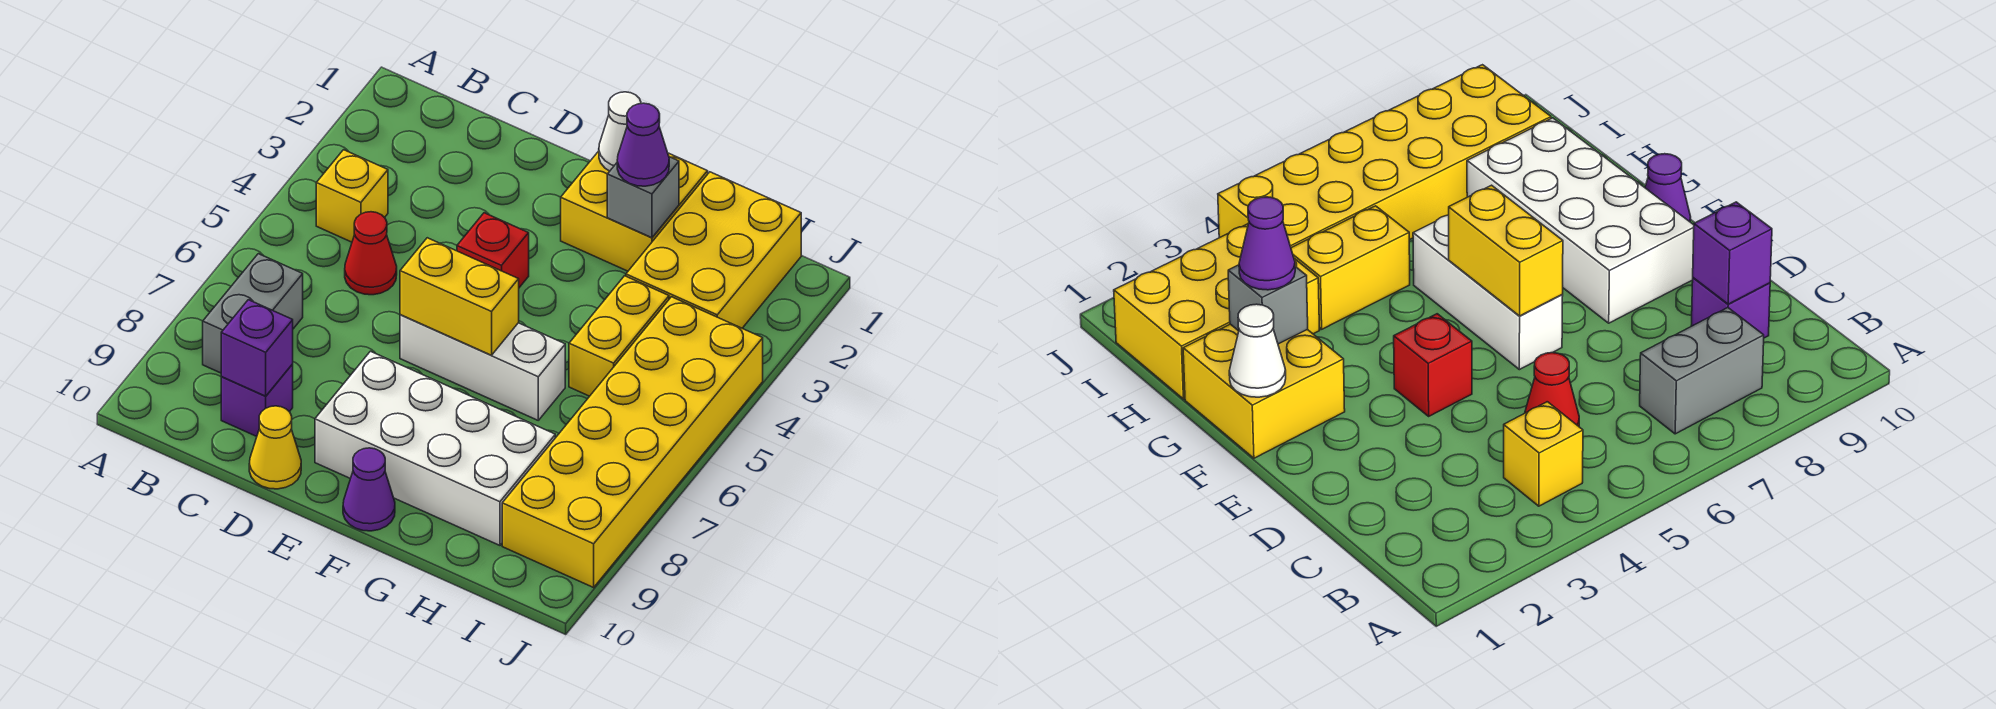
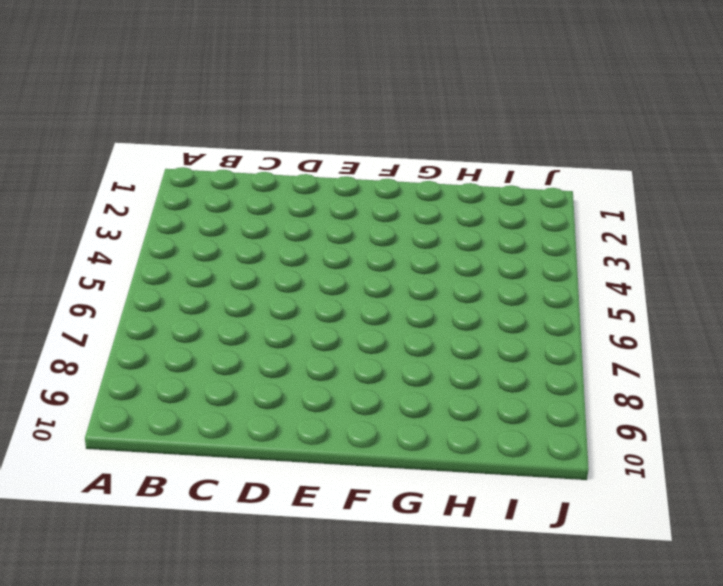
none -> yellow brick B4 level 1
none -> grey brick B7:B8 level 1
none -> red cone C5 level 1

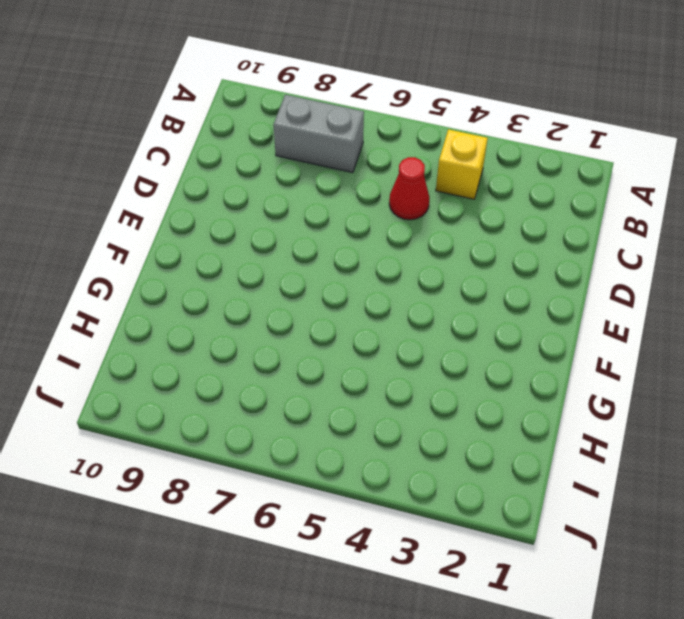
none -> purple brick C9 level 1
none -> yellow cone D10 level 1
none -> red brick E4 level 1

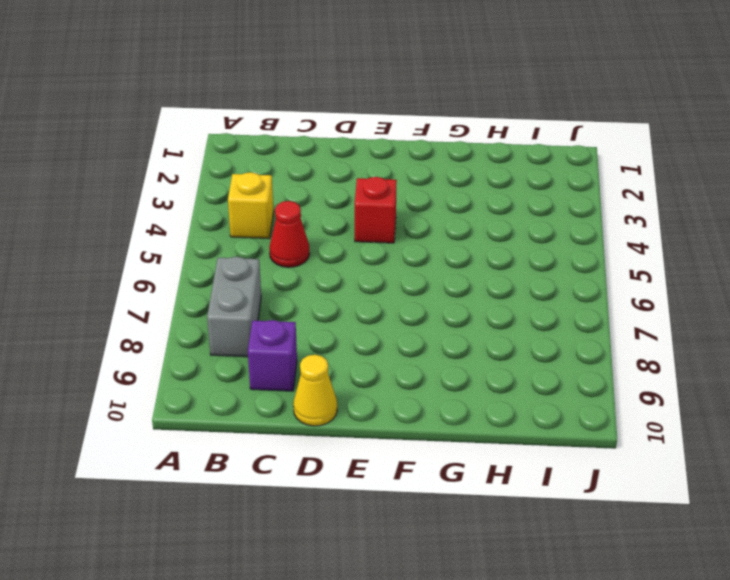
none -> white brick E6:G6 level 1
none -> white brick E8:H9 level 1
none -> yellow brick F1:G2 level 1

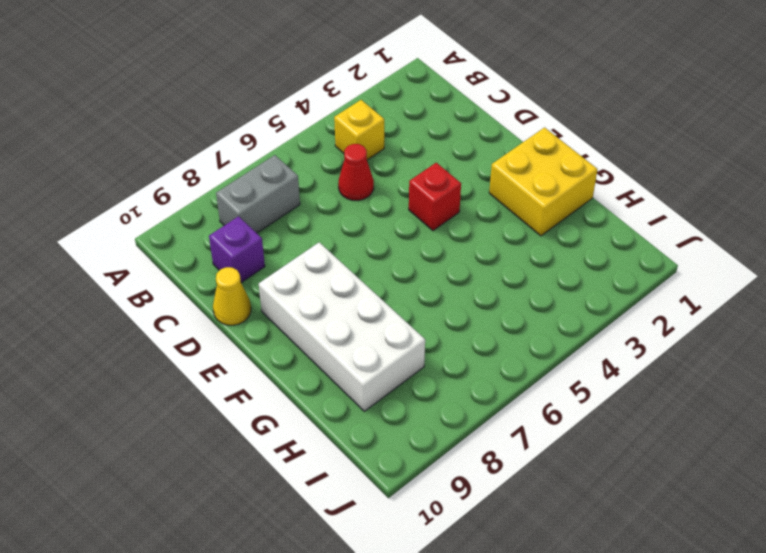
none -> white brick E6:G6 level 1
none -> purple cone F10 level 1
none -> yellow brick H1:I3 level 1

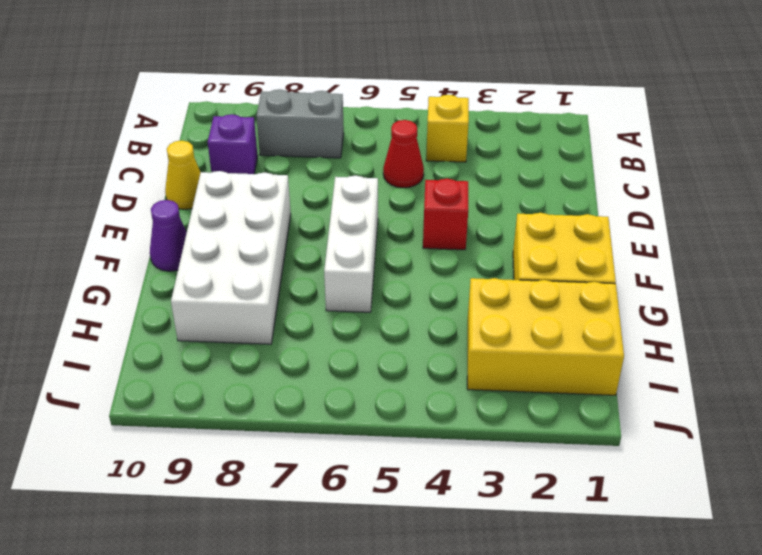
none -> yellow brick H4:H5 level 1
none -> yellow brick I4:J9 level 1
none -> purple brick C9 level 2

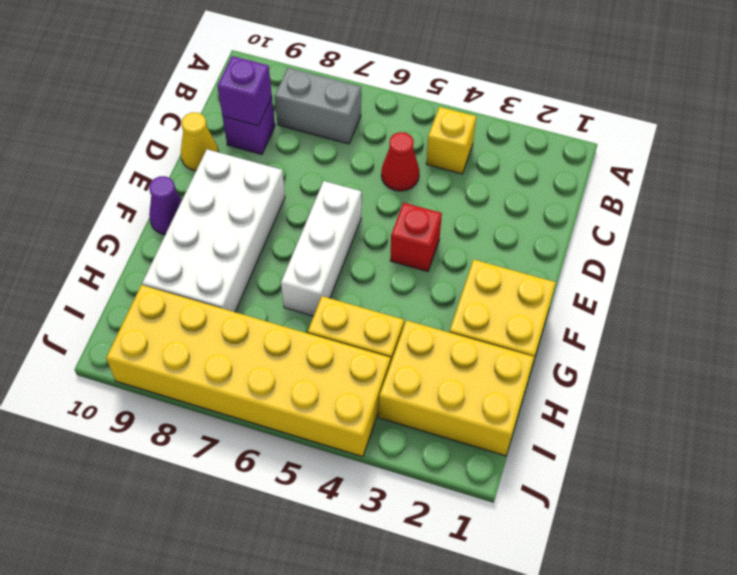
none -> yellow brick E6:F6 level 2
none -> white cone F1 level 2
none -> grey brick G2 level 2

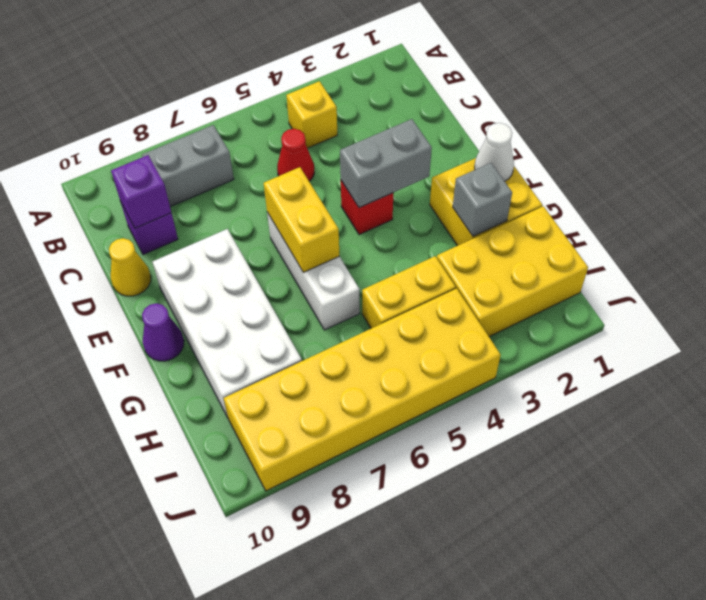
grey brick E3:E4 level 2 -> none
none -> purple cone G2 level 3

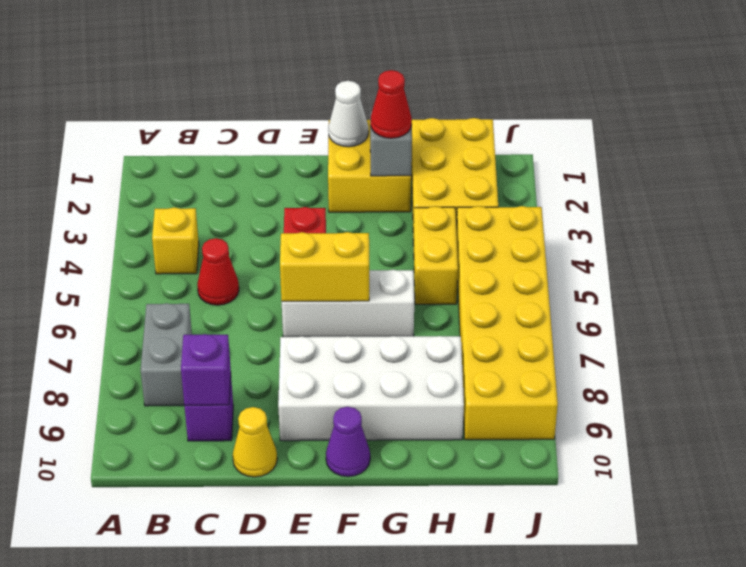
red cone G2 level 3 -> purple cone G2 level 3

